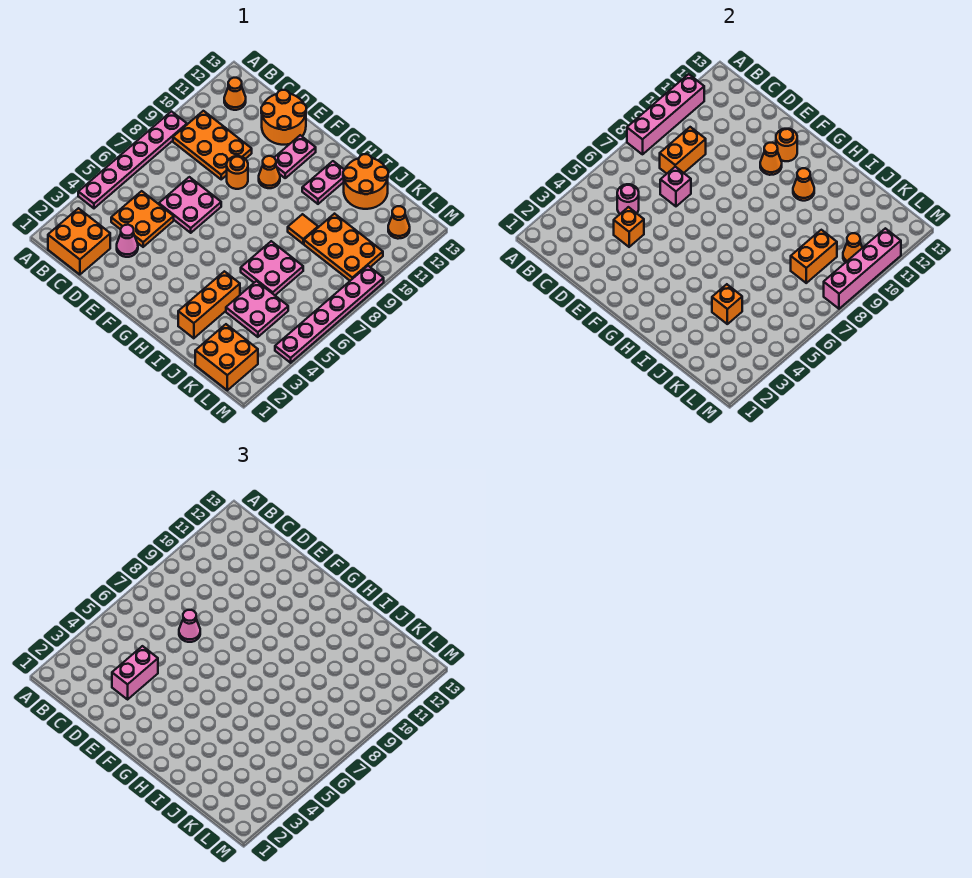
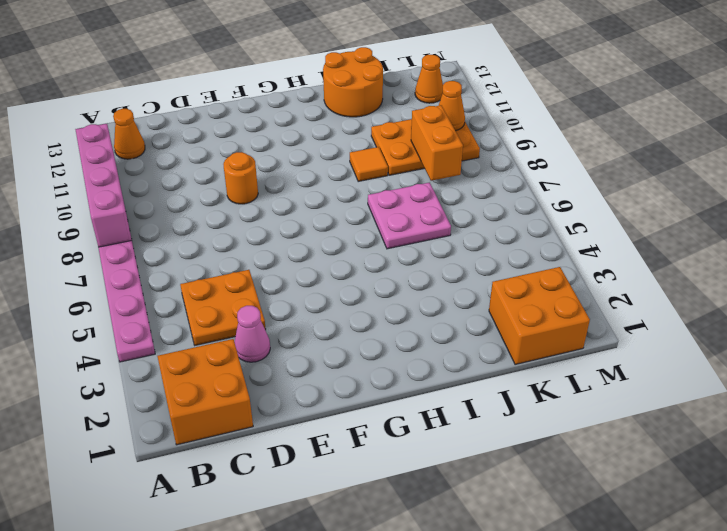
none -> orange plate B9:D10 level 1
none -> pink plate D6:E7 level 1
none -> orange round brick D12:E13 level 1
none -> orange cone F10 level 1

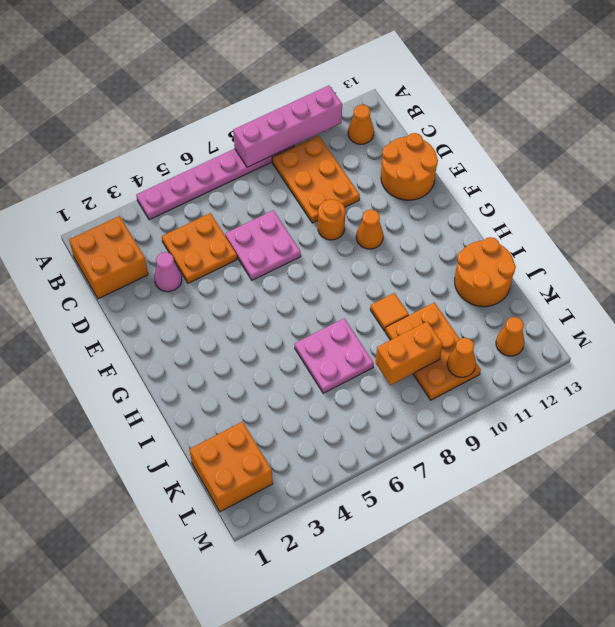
none -> pink plate F11:F12 level 1
none -> pink plate H11:H12 level 1
none -> orange brick I2:I4 level 1
none -> pink plate J4:K5 level 1

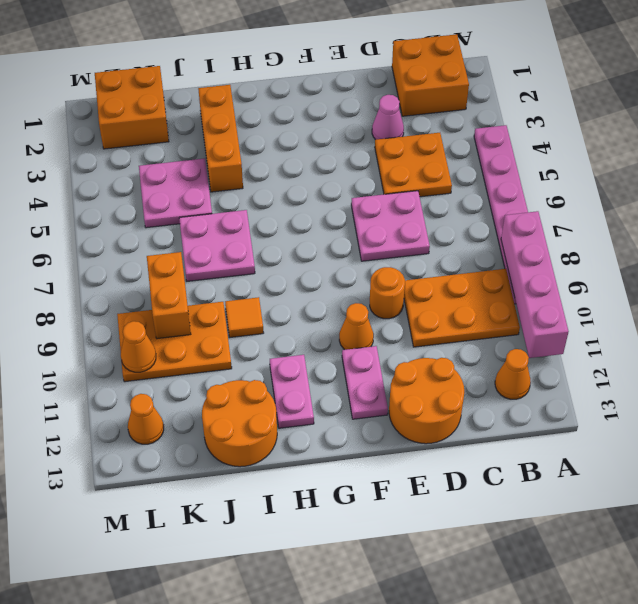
none -> pink plate M4:M9 level 1
none -> pink round brick C5 level 2
none -> orange brick C8:C9 level 2
none -> orange brick D4 level 2

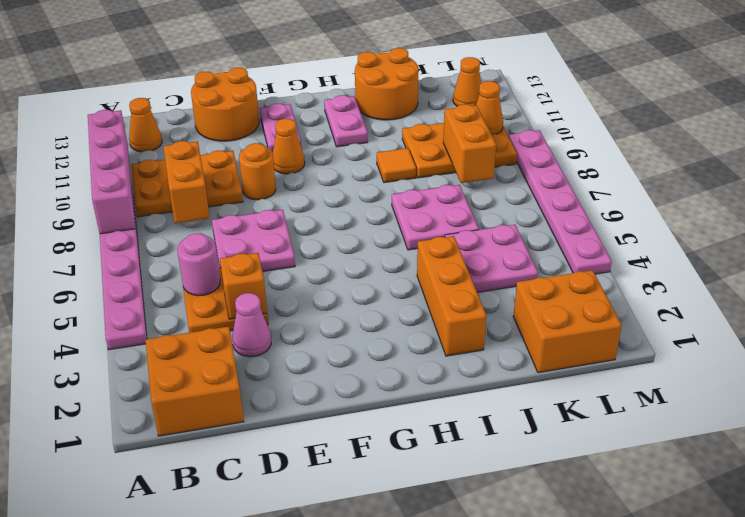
none -> pink brick D7 level 2
none -> orange cone F11 level 2
none -> orange round brick F12 level 2
none -> orange cone H11 level 2

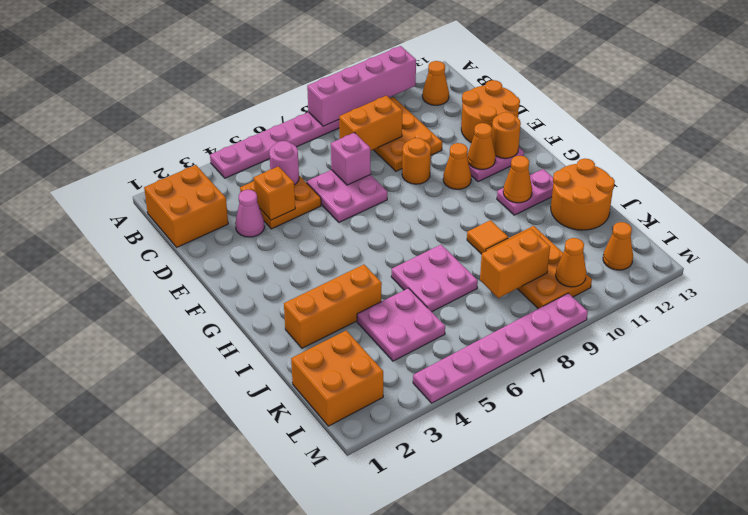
none -> orange brick J4 level 2
none -> pink brick M8:M11 level 2
none -> pink brick D3:D4 level 3
none -> pink cone D7 level 3

